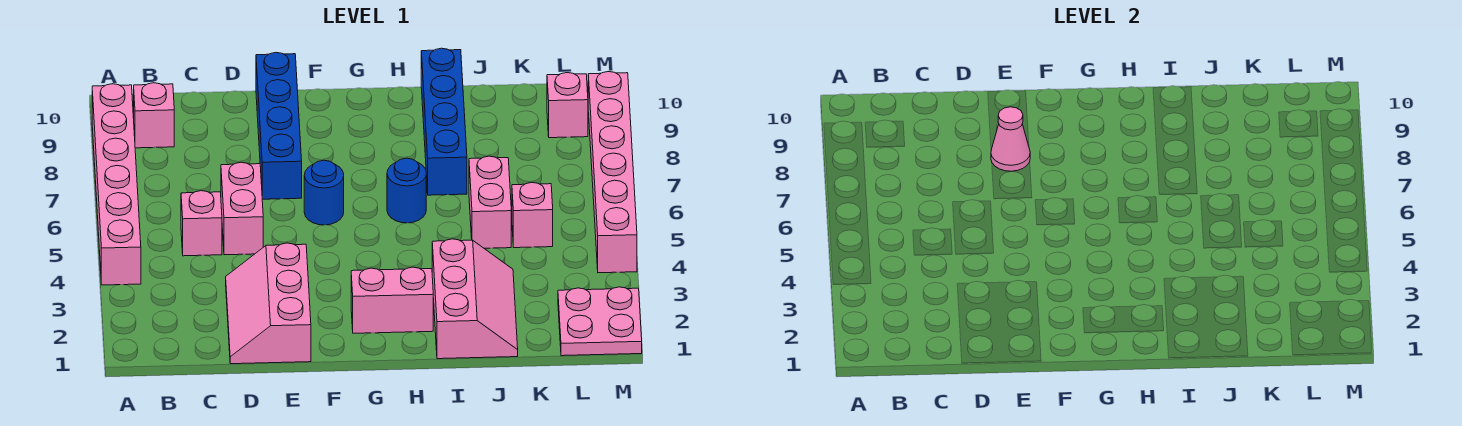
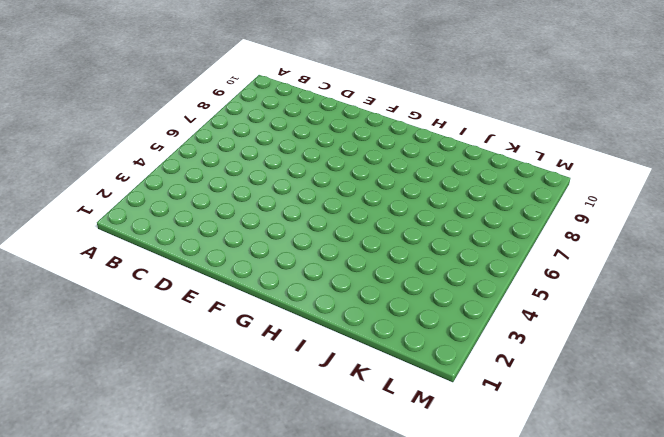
none -> pink brick A4:A9 level 1
none -> pink brick B9 level 1
none -> pink brick C5 level 1

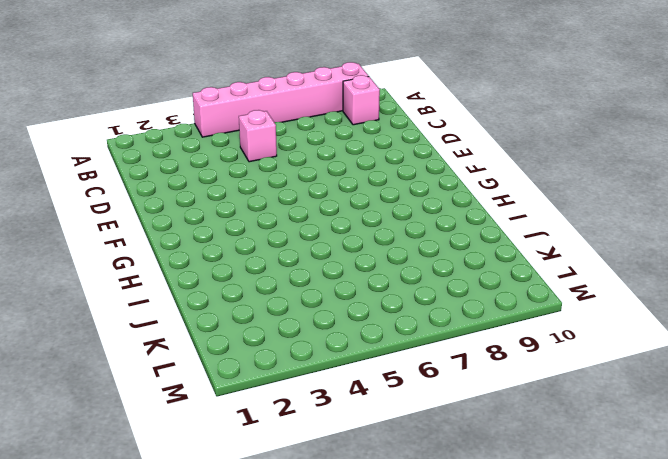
none -> pink slope D1:E3 level 1 top E
none -> pink brick D5:D6 level 1
none -> blue brick E7:E10 level 1

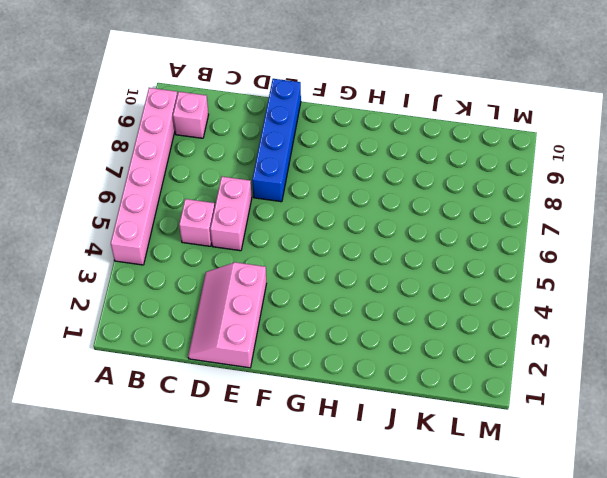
none -> blue round brick F6 level 1
none -> pink brick G2:H2 level 1
none -> blue round brick H6 level 1

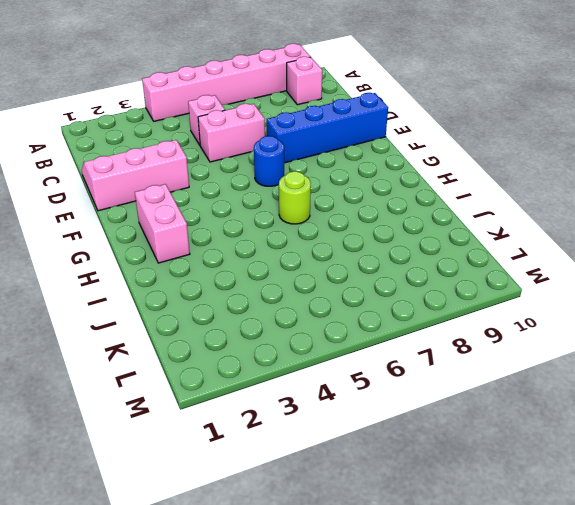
lime round brick H6 level 1 -> blue round brick H6 level 1
none -> pink slope I1:J3 level 1 top I
none -> blue brick I7:I10 level 1
none -> pink brick J5:J6 level 1

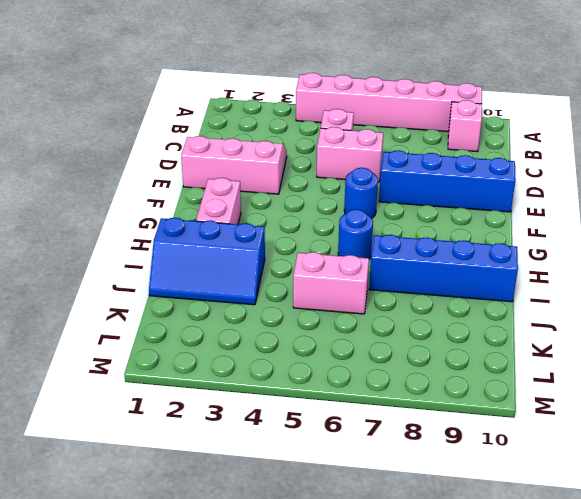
blue slope I1:J3 level 1 top I -> pink slope I1:J3 level 1 top I
none -> pink brick K5 level 1
none -> pink plate L1:M2 level 1
none -> pink brick L9 level 1

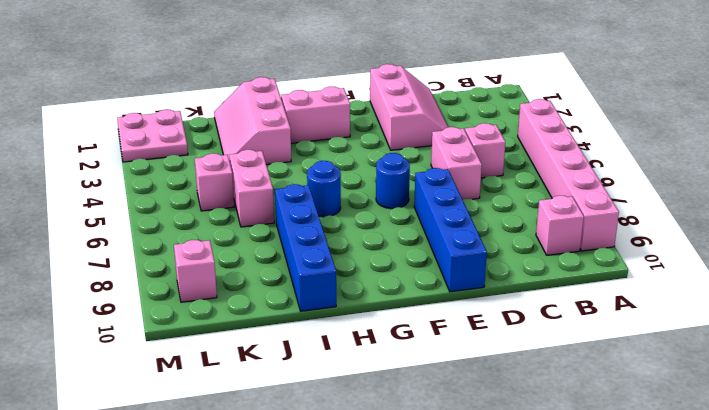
none -> pink brick M4:M9 level 1
none -> pink cone E8 level 2

